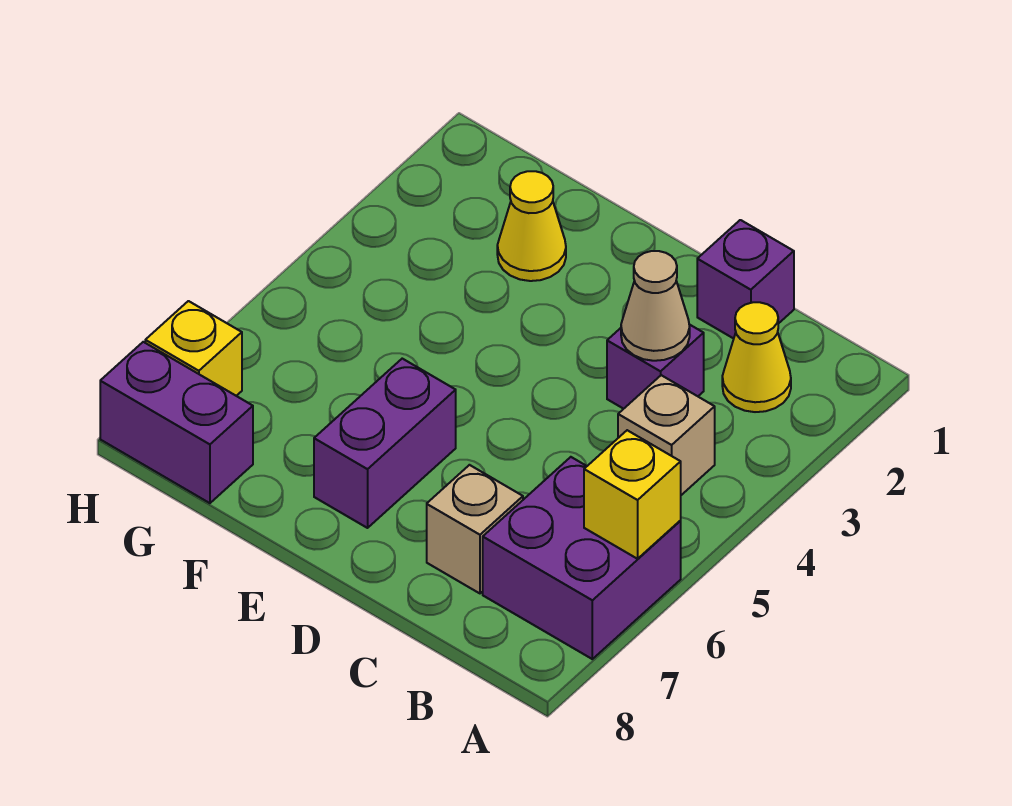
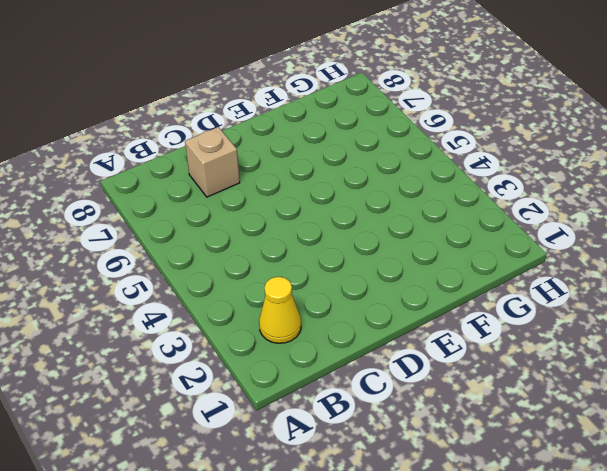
none -> purple brick A6:B7 level 1
none -> tan brick B4 level 1
none -> purple brick C1 level 1

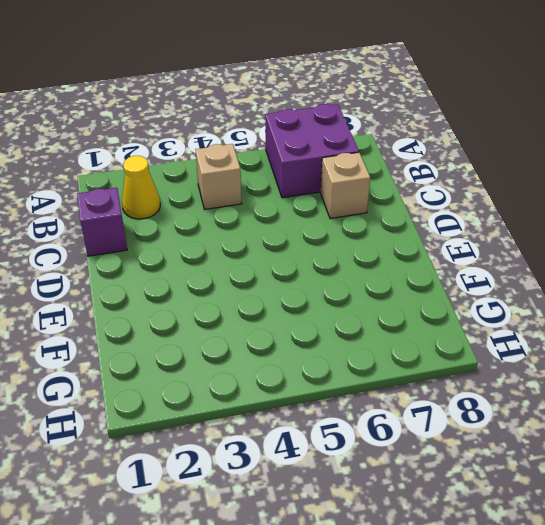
none -> purple brick C3 level 1
none -> purple brick E6:E7 level 1
none -> yellow cone F2 level 1

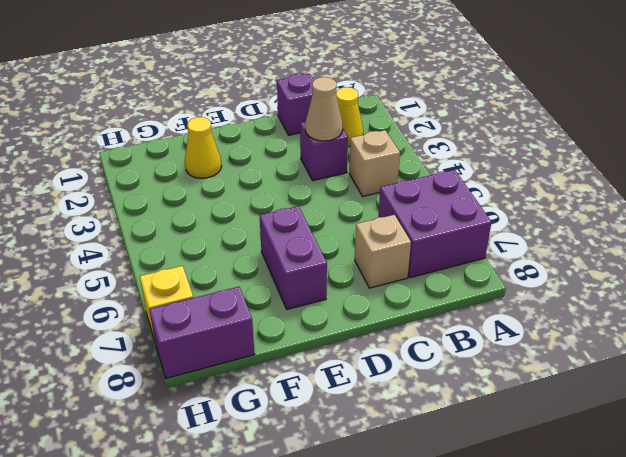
none -> yellow brick A6 level 2

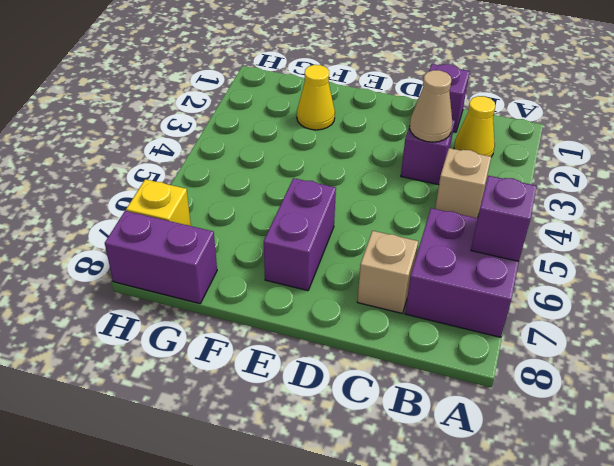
purple brick A6 level 2 -> yellow brick A6 level 2

